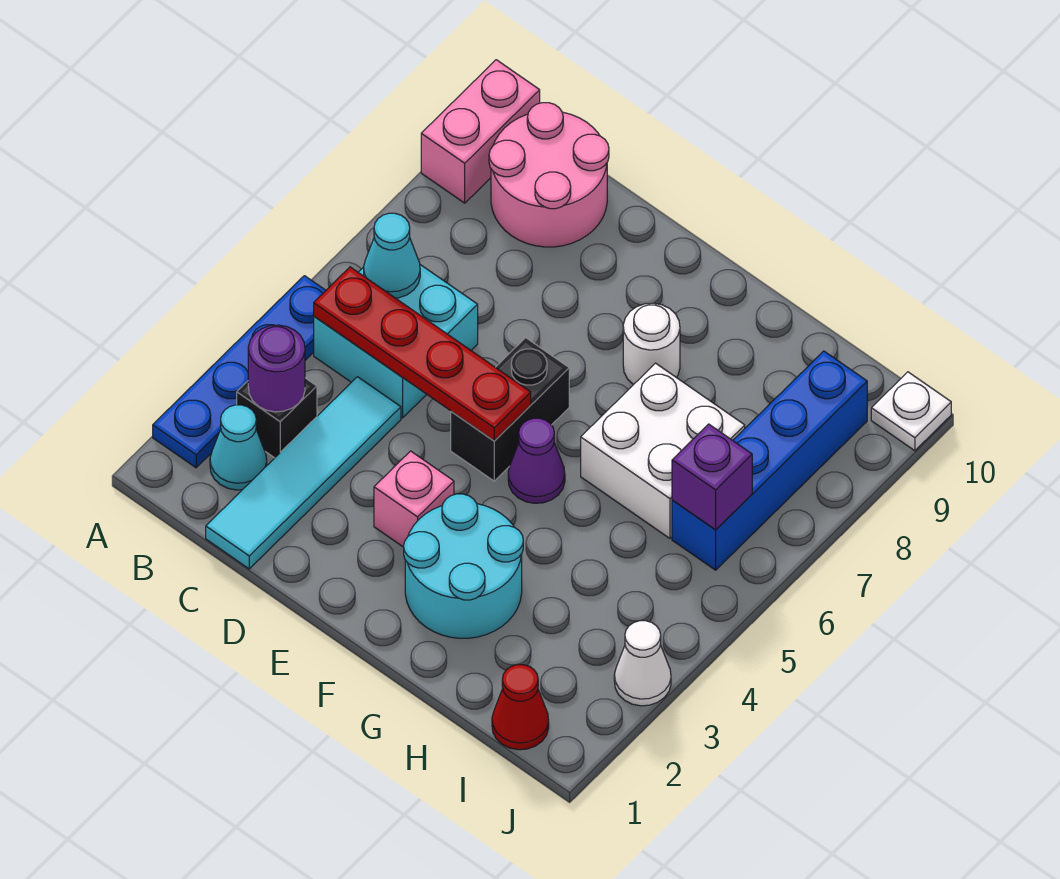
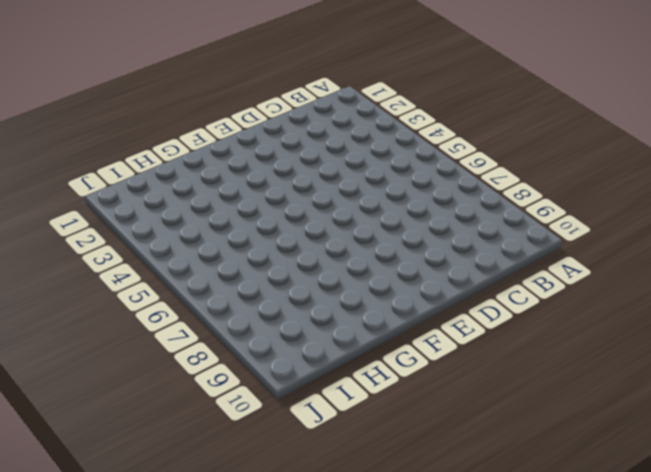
none -> blue plate A2:A5 level 1
none -> pink brick A9:A10 level 1
none -> cyan cone B2 level 1

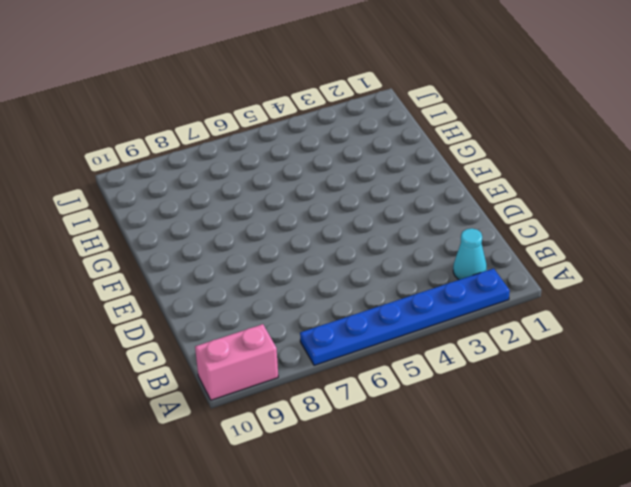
blue plate A2:A7 level 1 -> blue plate A2:A5 level 1
none -> black brick B3 level 1
none -> cyan brick B5:C6 level 1
none -> pink round brick B9:C10 level 1

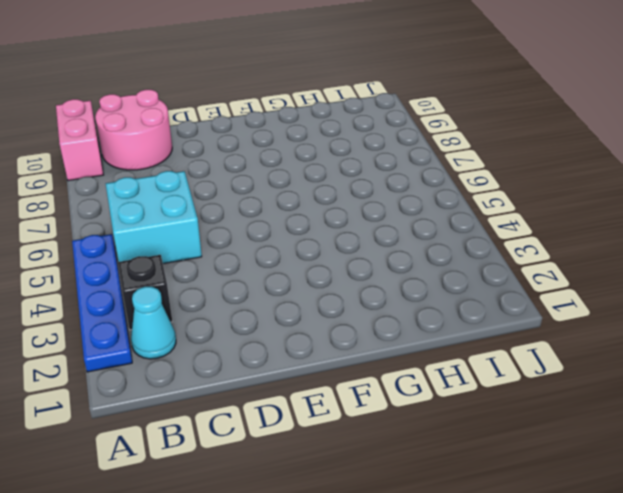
none -> cyan tile C1:C4 level 1
none -> pink brick E3 level 1
none -> black brick E5:E6 level 1

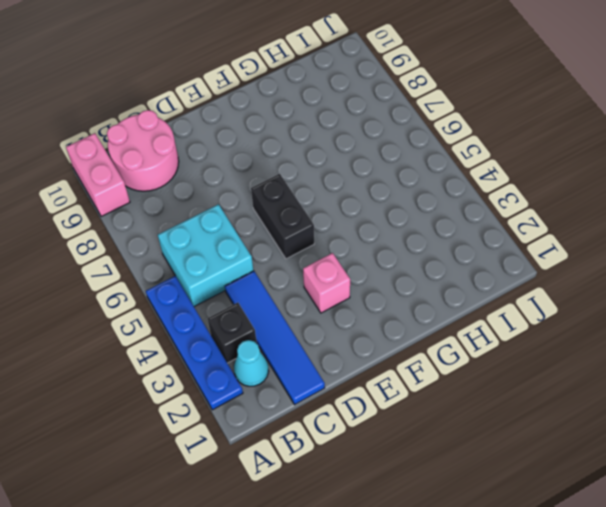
blue tile C1:C4 level 1 -> cyan tile C1:C4 level 1
none -> cyan round brick F2:G3 level 1
none -> purple cone F5 level 1
none -> white round brick F8 level 1

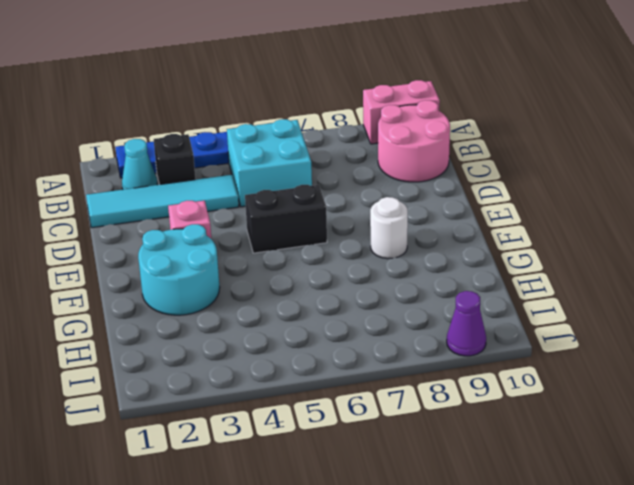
purple cone J9 level 1 -> purple cone F5 level 1
none -> white brick G6:H7 level 1
none -> red cone I1 level 1
none -> blue brick I6:I9 level 1

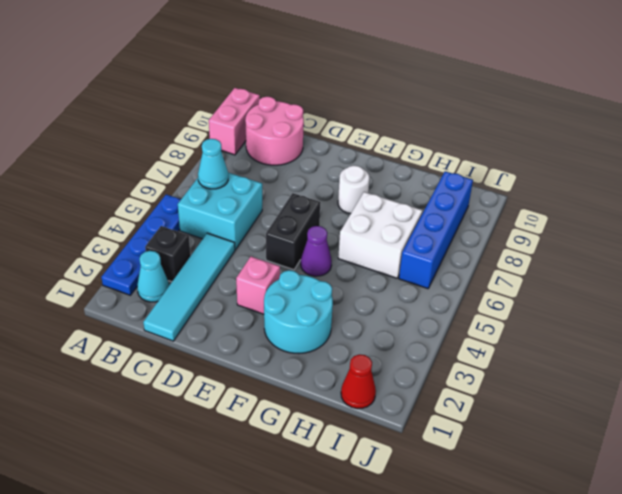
none -> white cone J3 level 1
none -> white plate J10 level 1
none -> purple round brick B3 level 2

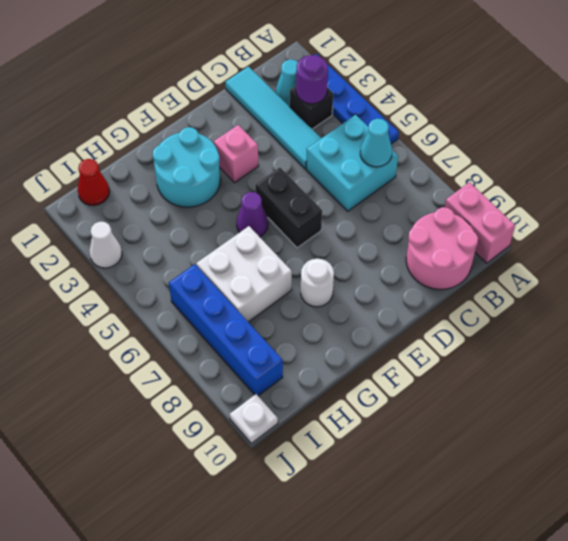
none -> red plate B5:E5 level 2
none -> purple brick I6 level 2

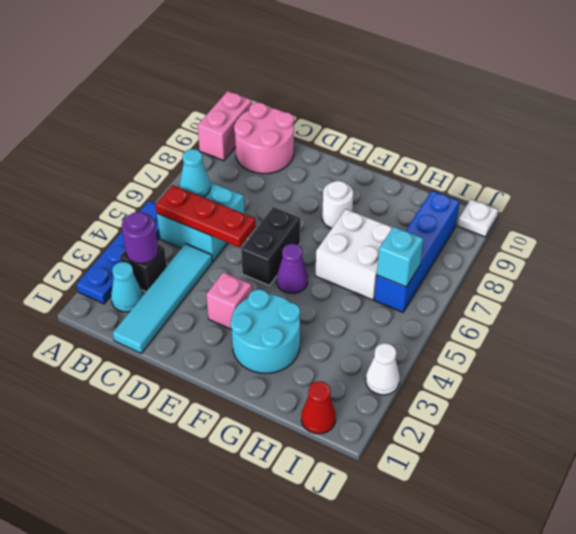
red plate B5:D5 level 2 -> red plate B5:E5 level 2
cyan brick I6 level 2 -> purple brick I6 level 2

